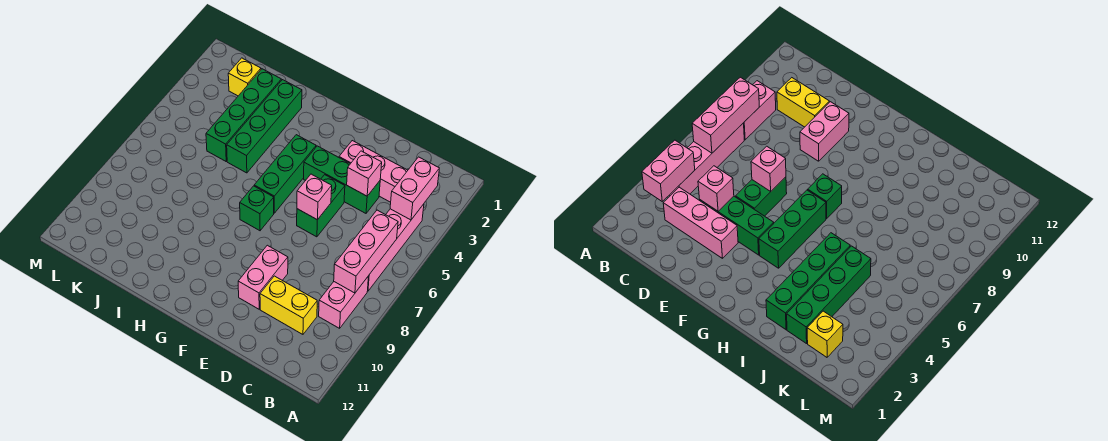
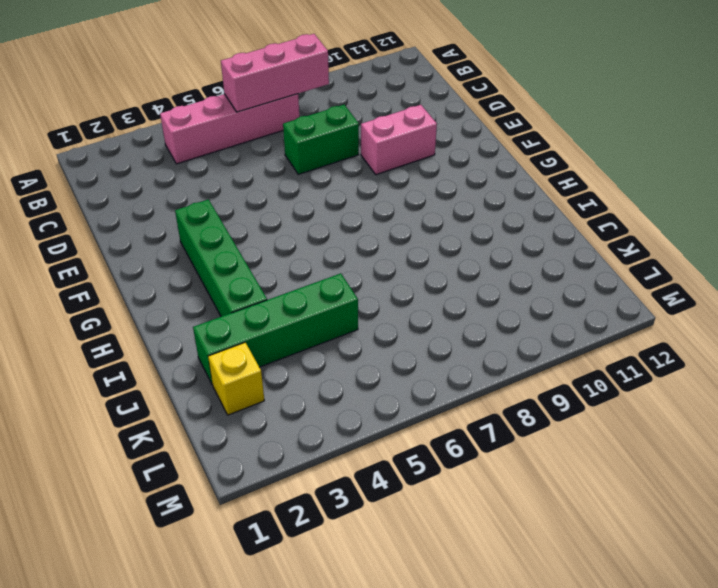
green brick D7:D8 level 1 -> green brick E5:E6 level 1
green brick F3:I3 level 1 -> green brick I2:I5 level 1
none -> pink brick B8:B9 level 1
none -> pink brick C3:E3 level 1
none -> yellow brick C10:D10 level 1

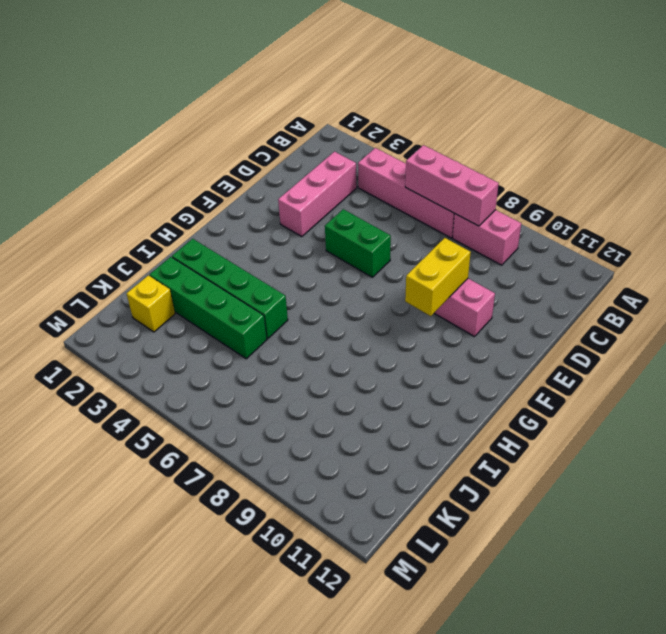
yellow brick E9:F9 level 2 -> yellow brick C10:D10 level 1
none -> green brick D4:F4 level 1
none -> green brick G4:G6 level 1
none -> green brick G7 level 1

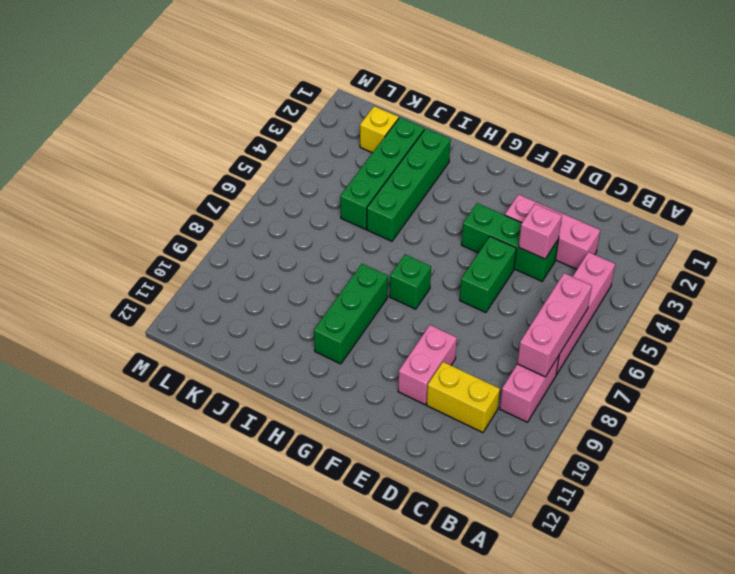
green brick H8:H10 level 1 -> green brick G4:G6 level 1
none -> pink brick B3:B4 level 2
none -> pink brick E6 level 2

